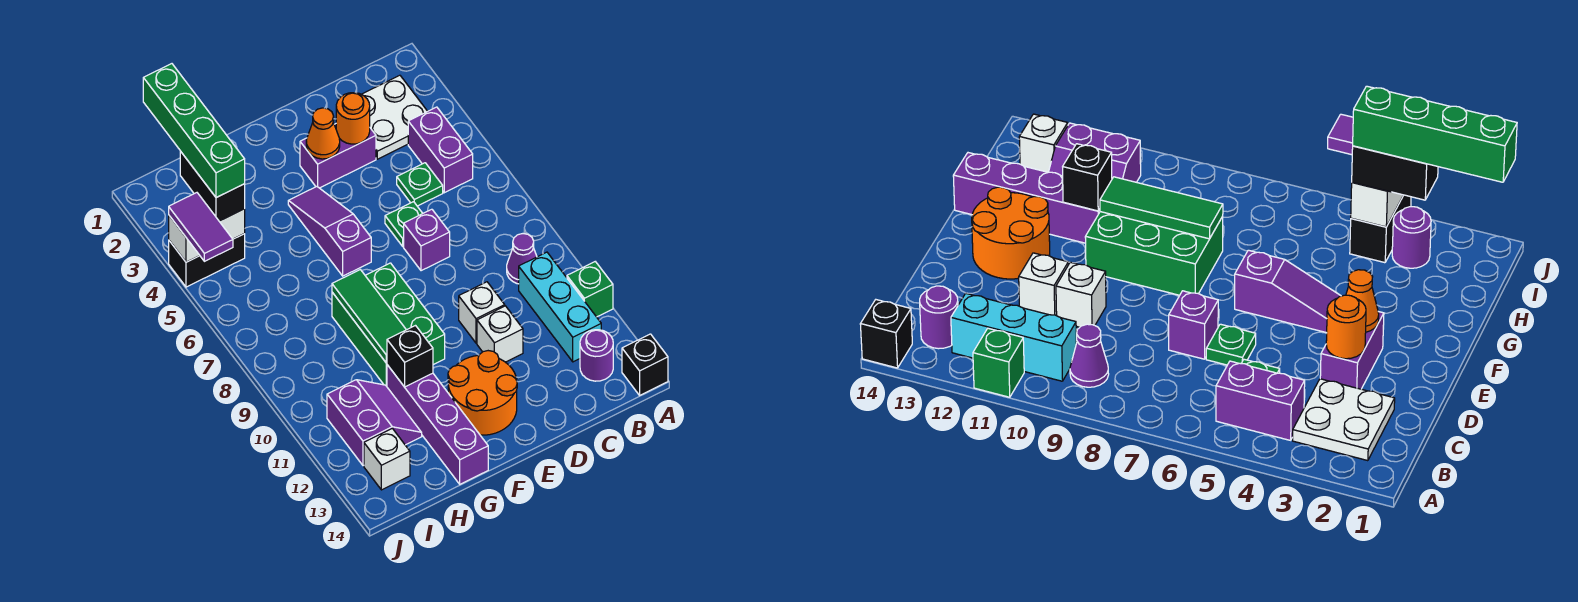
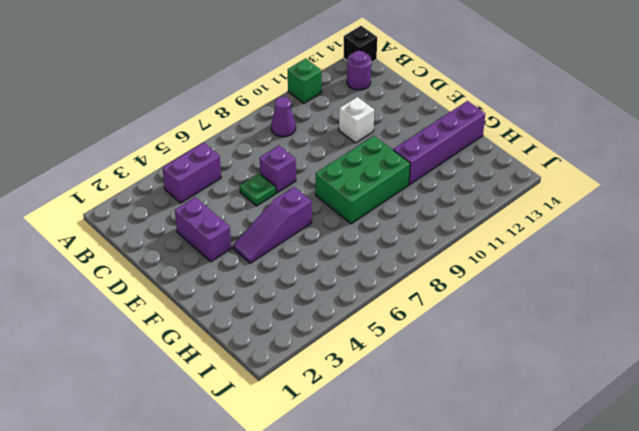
none -> white plate B2:C3 level 1
none -> cyan brick B10:B12 level 1
none -> green plate C5 level 1

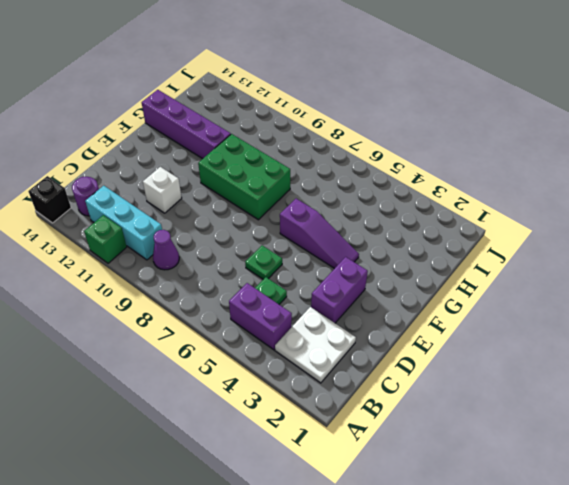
none -> purple brick D7 level 1
none -> white brick D10 level 1
none -> orange round brick E12:F13 level 1

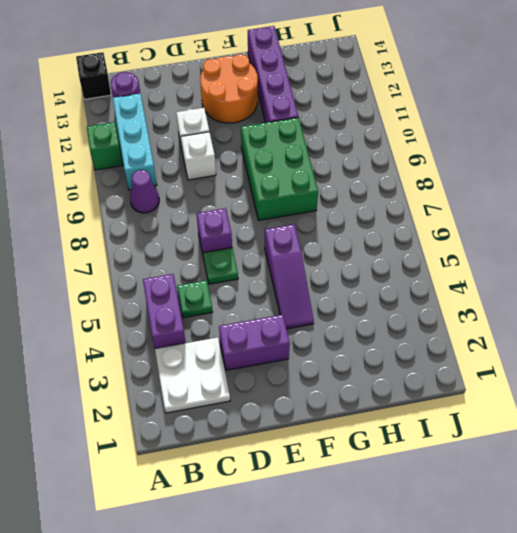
none -> purple slope H11:I12 level 1 top I
none -> purple round brick I3 level 1
none -> black brick I4:J4 level 1

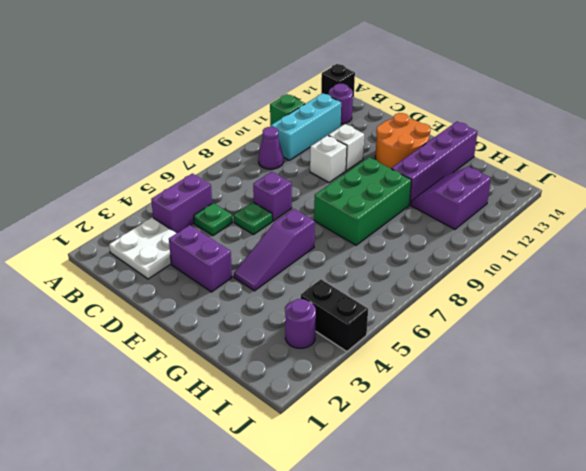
none -> white brick I13 level 1
none -> orange round brick D3 level 2
none -> orange cone E3 level 2

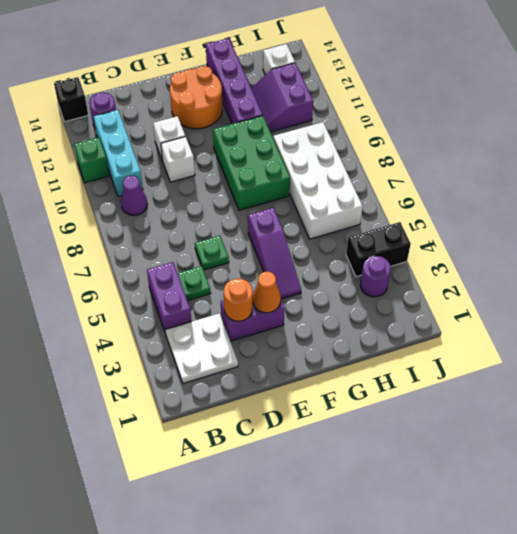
white brick H6:I9 level 1 -> none
none -> purple brick D7 level 1
none -> green tile G8:G10 level 2
none -> black brick G11 level 2

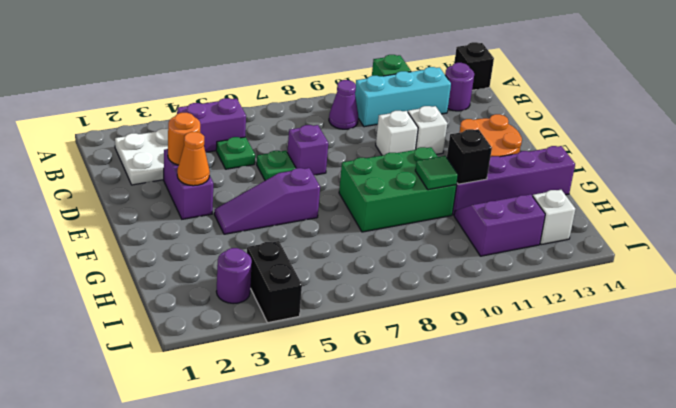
green tile G10 level 2 -> green tile G8:G10 level 2
none -> white brick I4:J4 level 2
none -> black brick I3:I4 level 3
none -> purple tile J4:J5 level 3

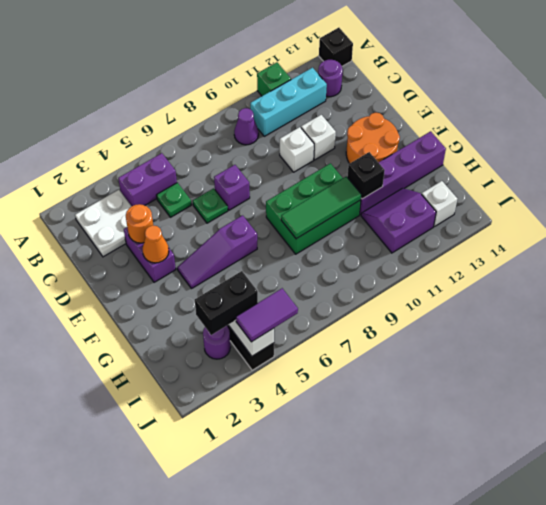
none -> green brick I1:I4 level 4

